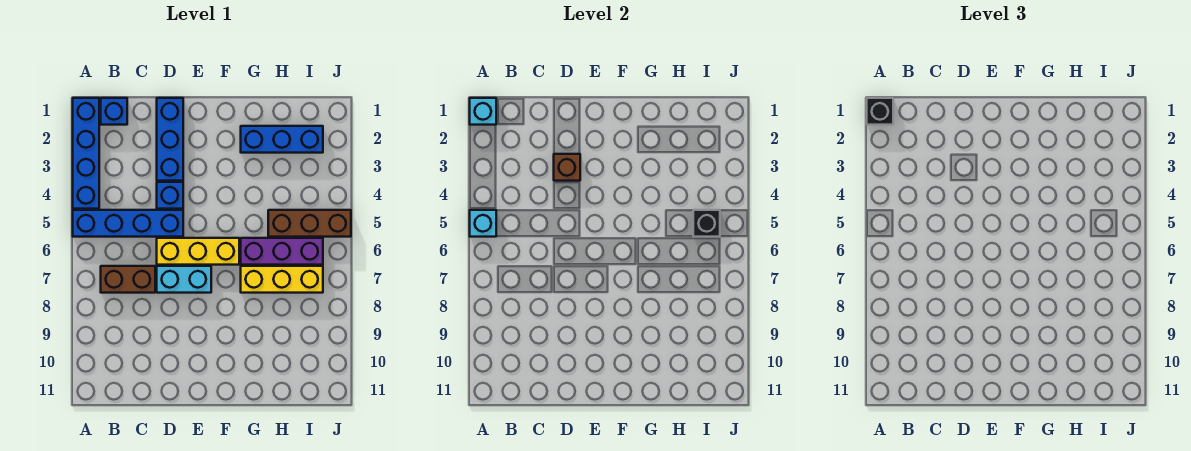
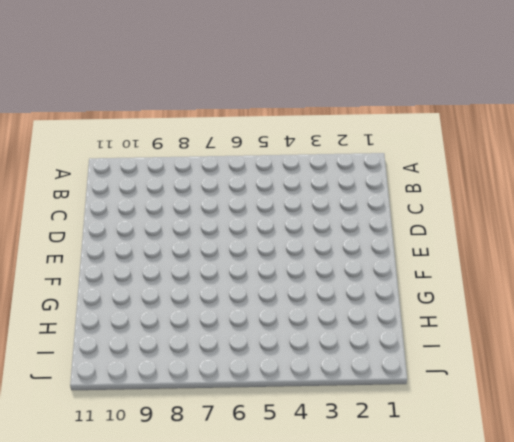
none -> blue brick A1:A4 level 1
none -> blue brick A5:D5 level 1
none -> blue brick B1 level 1

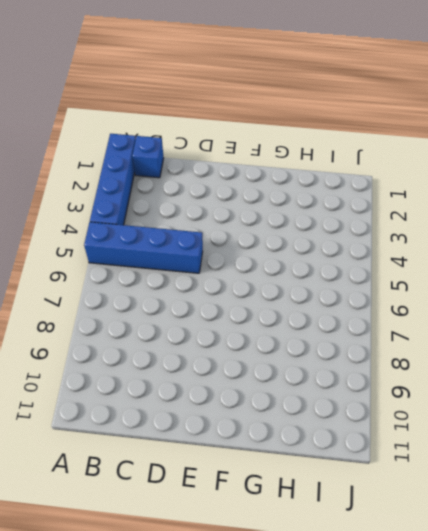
none -> brown brick B7:C7 level 1
none -> blue brick D1:D3 level 1
none -> blue brick D4 level 1

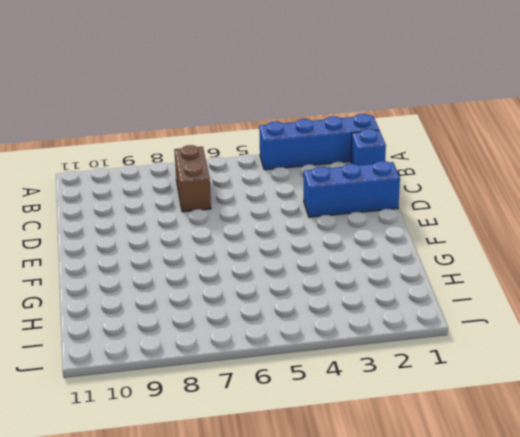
none -> blue brick A5:D5 level 1
none -> blue brick D4 level 1
none -> yellow brick D6:F6 level 1

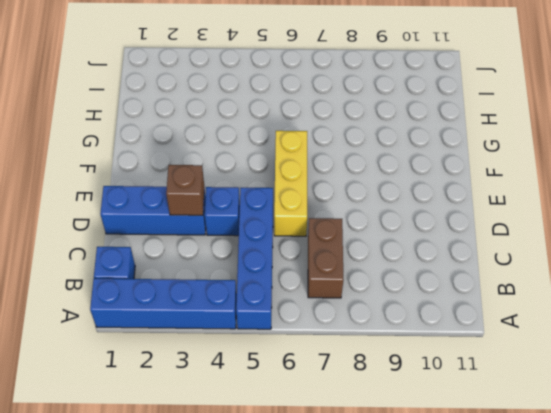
none -> cyan brick D7:E7 level 1
none -> blue brick G2:I2 level 1
none -> purple brick G6:I6 level 1

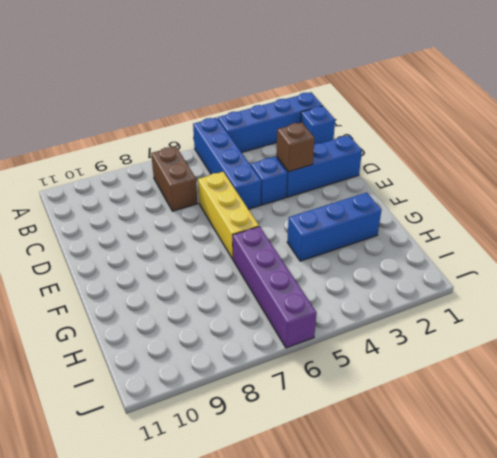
blue brick G2:G4 level 1 -> blue brick G2:I2 level 1
purple brick G6:J6 level 1 -> purple brick G6:I6 level 1
none -> cyan brick D7:E7 level 1
none -> yellow brick G7:I7 level 1
none -> brown brick H5:J5 level 1

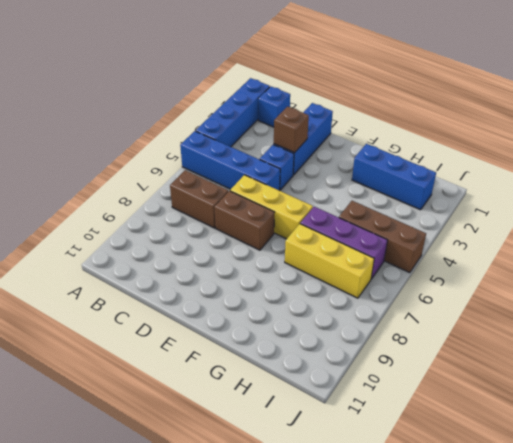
brown brick D7:E7 level 1 -> cyan brick D7:E7 level 1
none -> cyan brick A1 level 2
none -> cyan brick A5 level 2
none -> black brick I5 level 2

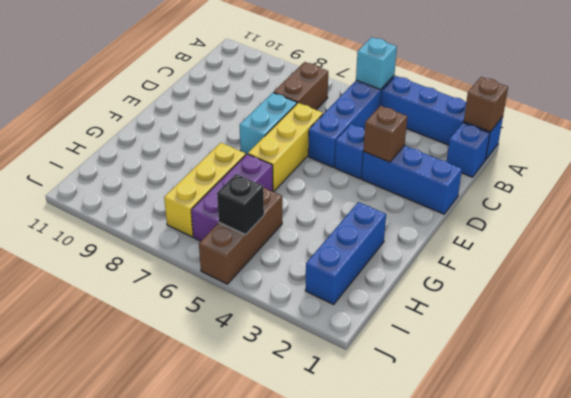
brown brick A1 level 2 -> cyan brick A1 level 2
none -> black brick A1 level 3

